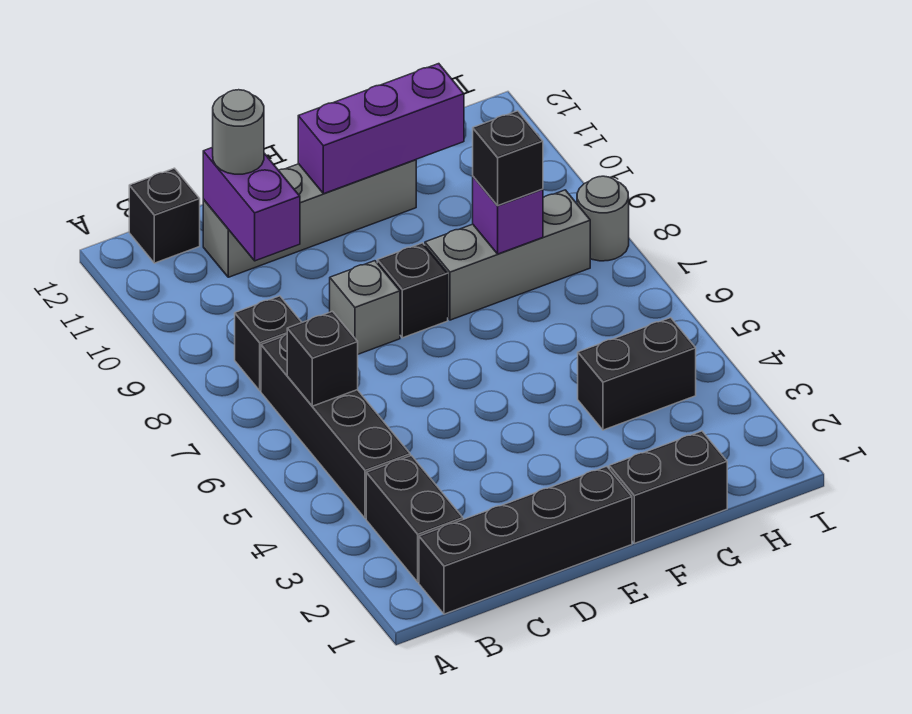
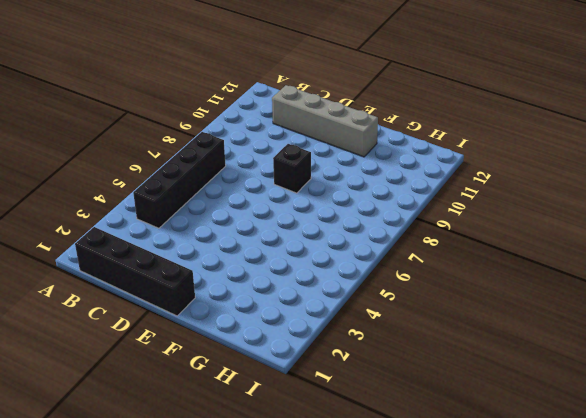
none -> black brick B2:B3 level 1
none -> black brick B8 level 1
none -> black brick B12 level 1

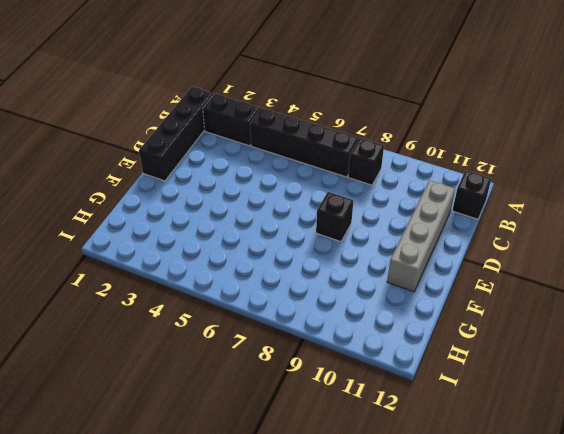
none -> grey brick D8 level 1
none -> black brick F1:G1 level 1
none -> grey brick F8:H8 level 1

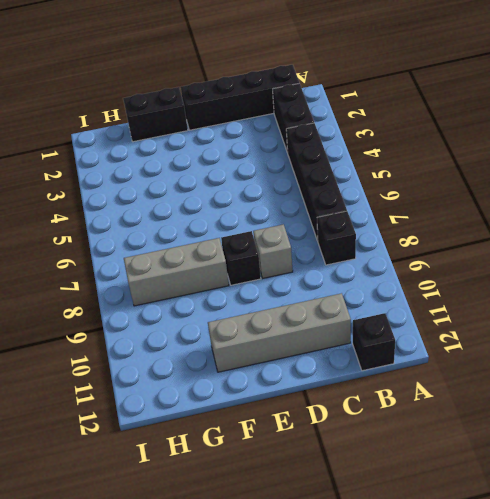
none -> black brick G4:H4 level 1
none -> grey round brick I8 level 1
none -> black brick B6 level 2

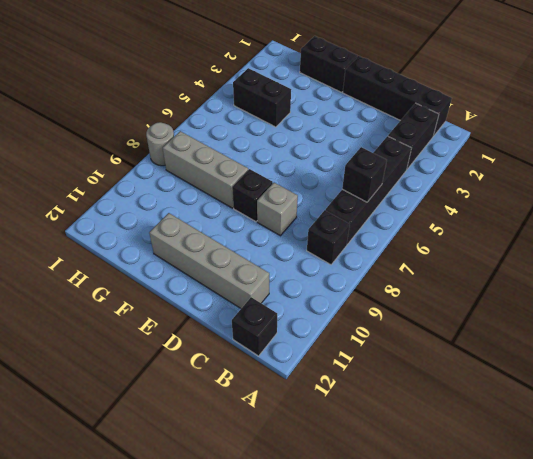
none -> purple brick C10:C11 level 2
none -> purple brick E11:G11 level 2
none -> purple brick G8 level 2

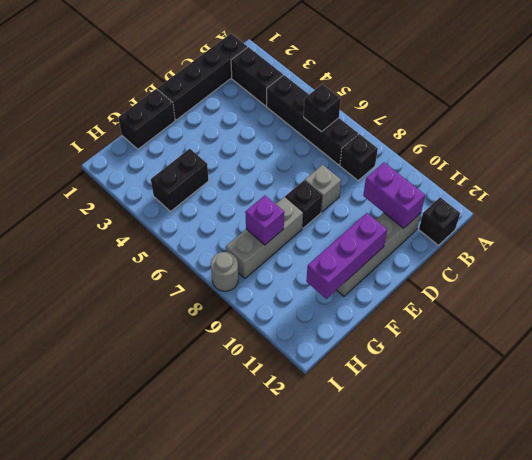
none -> grey round brick C11 level 3
none -> black brick G8 level 3

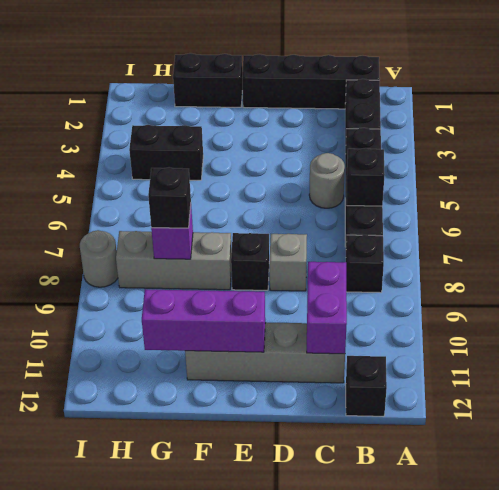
grey round brick C5 level 1 -> grey round brick C11 level 3

